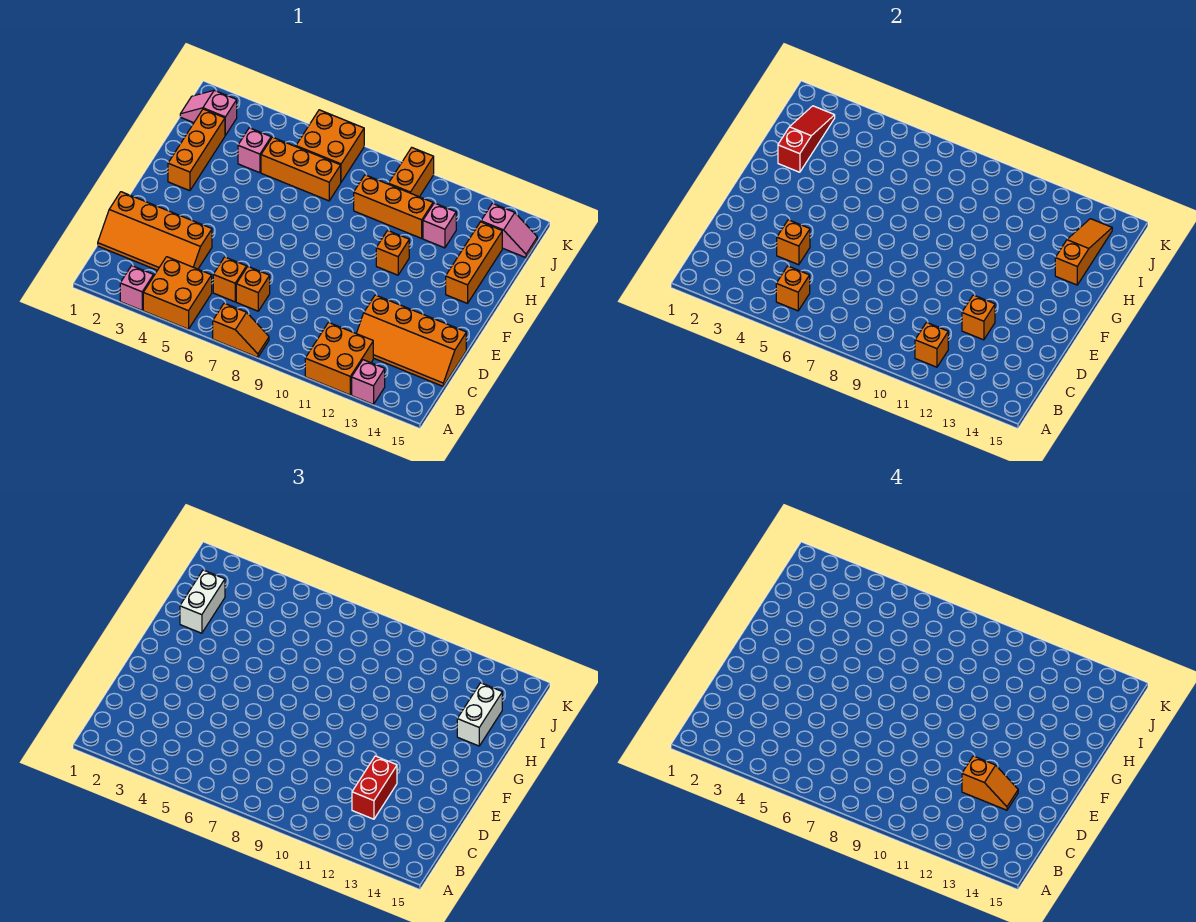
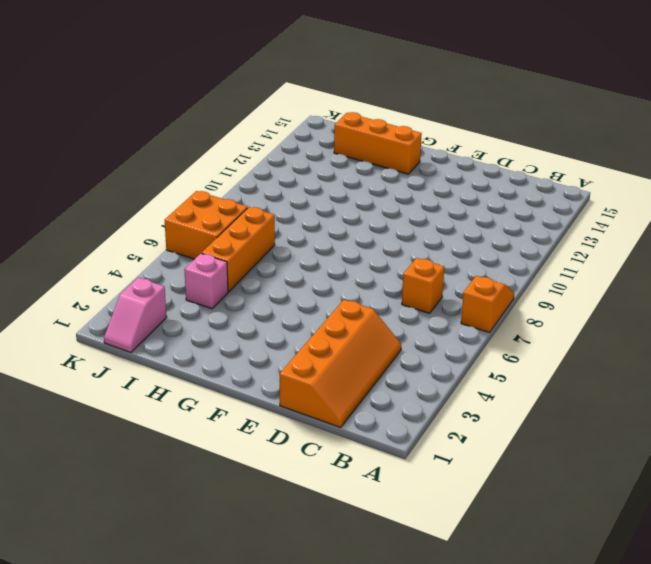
none -> pink brick A3 level 1
none -> orange brick A4:B5 level 1
none -> orange brick A11:B12 level 1
none -> pink brick A13 level 1

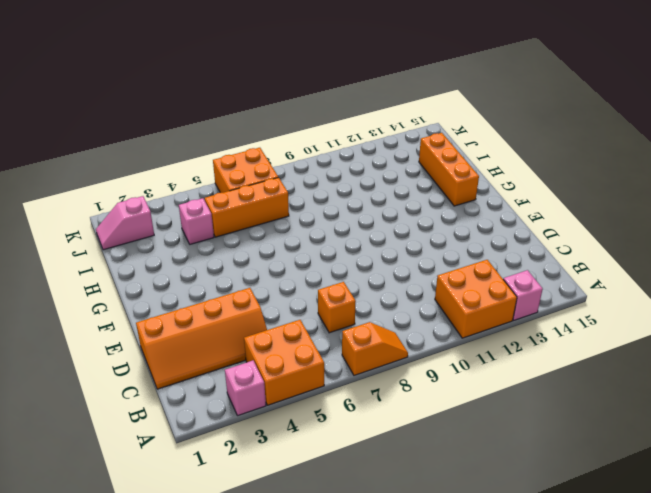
none -> orange brick C6 level 1
none -> orange slope C12:D15 level 1 top D
none -> orange brick G2:I2 level 1
none -> orange brick G11 level 1

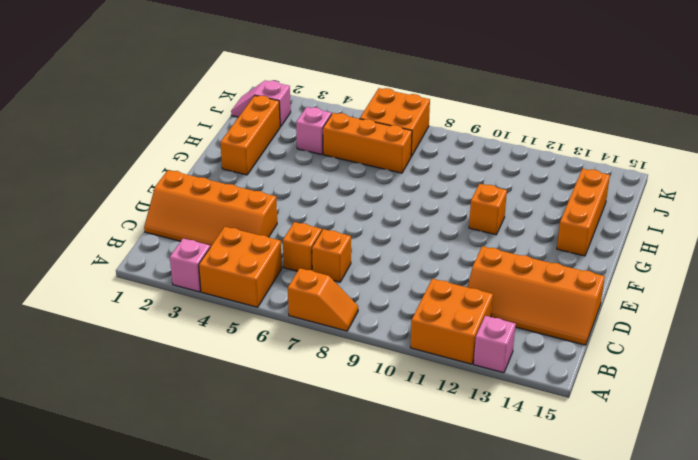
none -> orange brick I9:I11 level 1
none -> pink brick I12 level 1
none -> orange brick J10:K10 level 1
none -> pink slope J14:J15 level 1 top 14

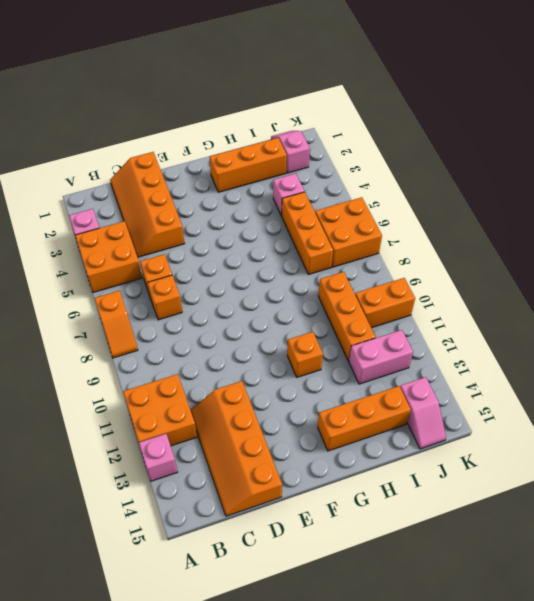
pink brick I12:J12 level 1 -> pink brick I12 level 1
none -> orange brick B5 level 2
none -> orange brick B11 level 2
none -> orange brick D4 level 2
none -> orange brick D12 level 2

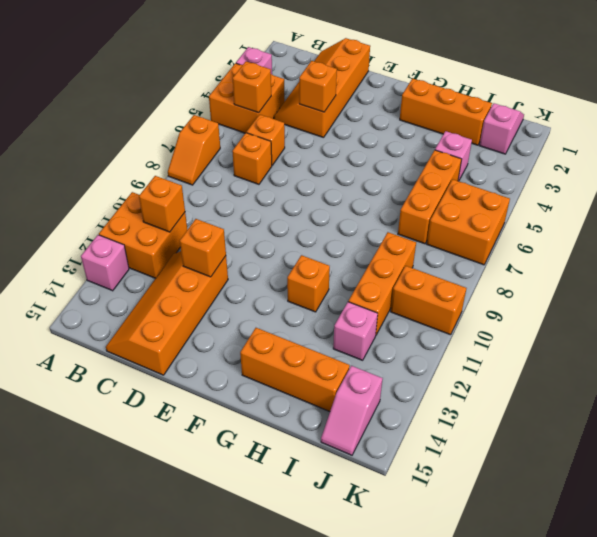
none -> red slope H2:J2 level 2 top H
none -> orange slope H14:J14 level 2 top H
none -> red brick C12:D12 level 3
none -> white brick H2:I2 level 3

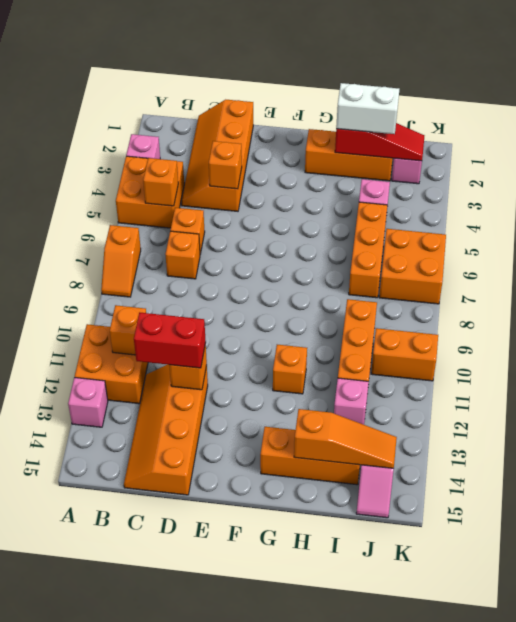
none -> white brick H14:I14 level 3
none -> orange slope D12:D13 level 4 top 12

